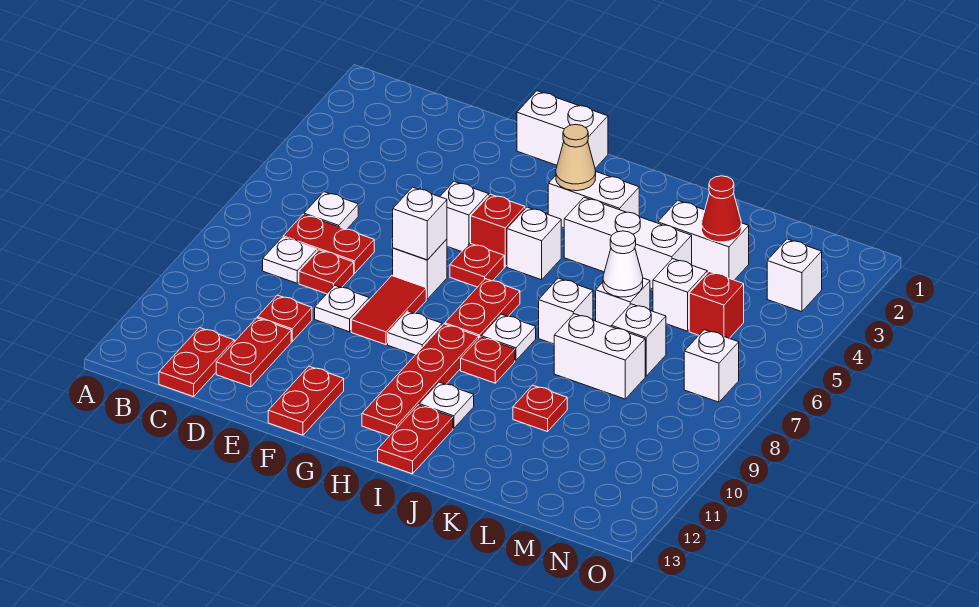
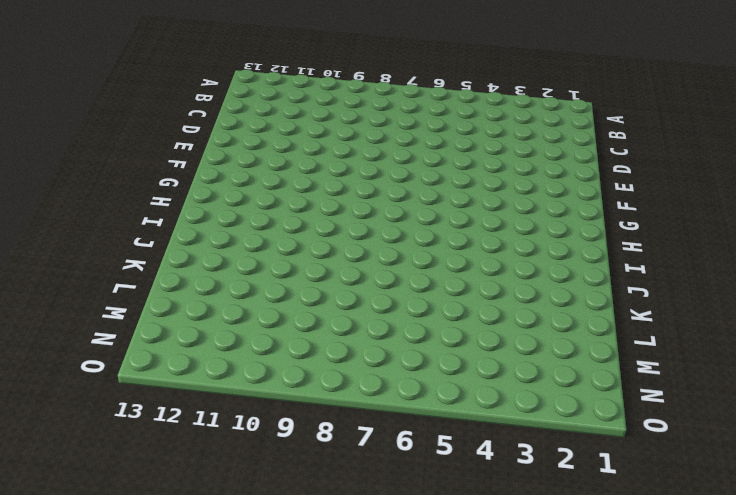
none -> white plate C6 level 1
none -> red plate C7:D7 level 1
none -> white plate C8 level 1
none -> red plate C12:C13 level 1

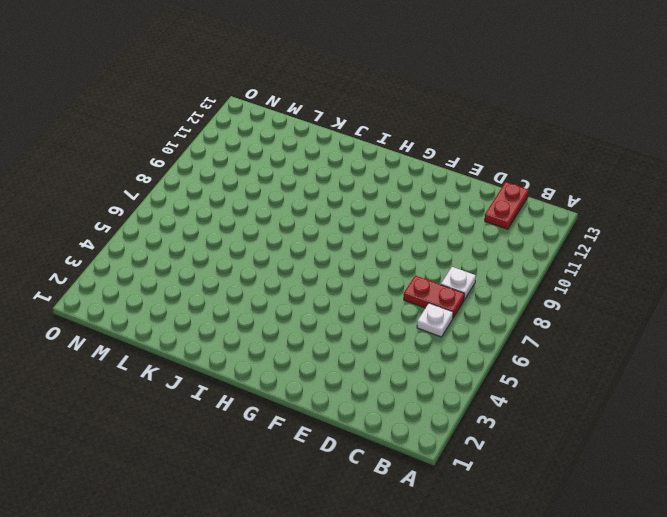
none -> red plate D8 level 1
none -> red plate D10 level 1
none -> red plate D11:D12 level 1
none -> white plate E9 level 1

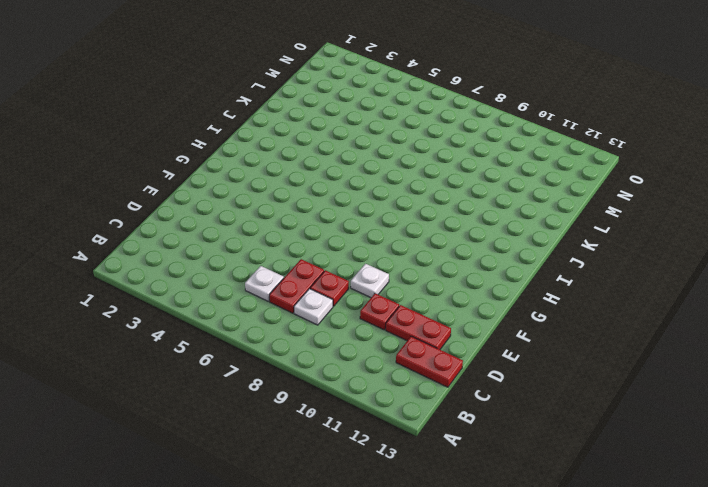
none -> white brick F1:G1 level 1
none -> white brick F5 level 1
none -> white brick F7 level 1
none -> red tile F8:F9 level 1

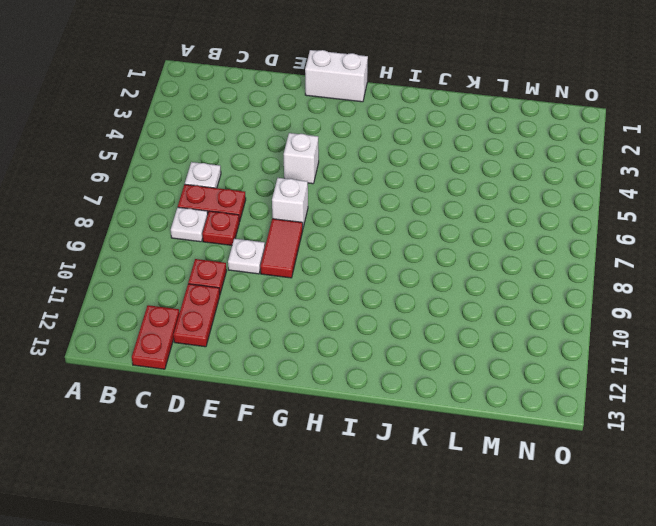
none -> red plate F12:F13 level 1
none -> red brick G5 level 1
none -> red plate G6 level 1
none -> white plate G9 level 1

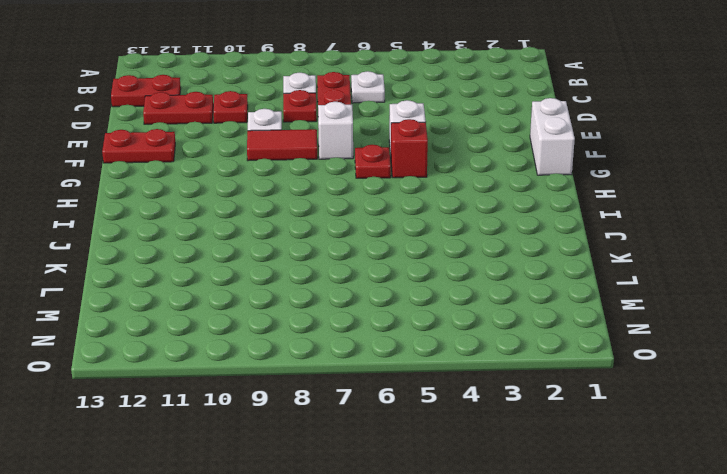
none -> white plate G9 level 1
none -> white brick H3:I3 level 1
none -> white brick H5 level 1
none -> red plate H7:H8 level 1

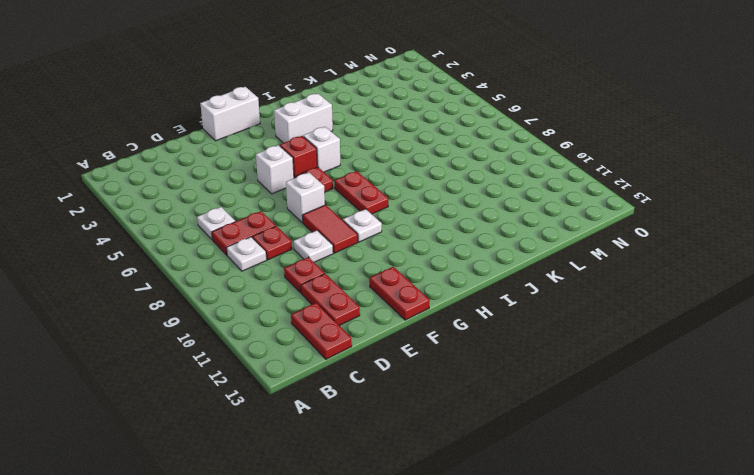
none -> red plate H9:H12 level 1
none -> white brick I4:K4 level 1
none -> white plate I8 level 1
none -> red plate I9 level 1

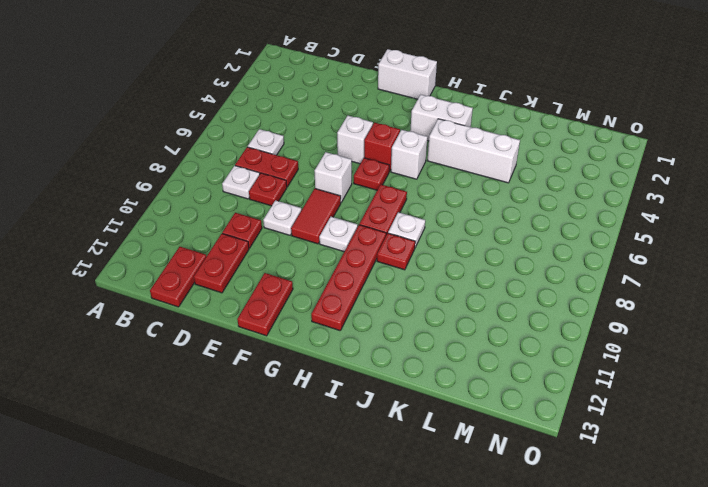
none -> white plate I11 level 1
none -> red plate I12:I13 level 1
none -> white brick J7 level 1
none -> white brick K3:L3 level 1

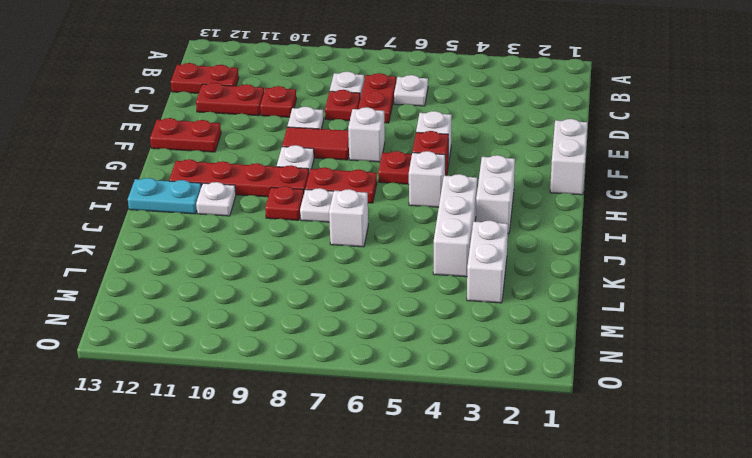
cyan plate I12:I13 level 1 -> red plate I12:I13 level 1
none -> white brick K6 level 1
none -> white brick K8:L8 level 1
none -> red plate K10 level 1
none -> white brick L5 level 1

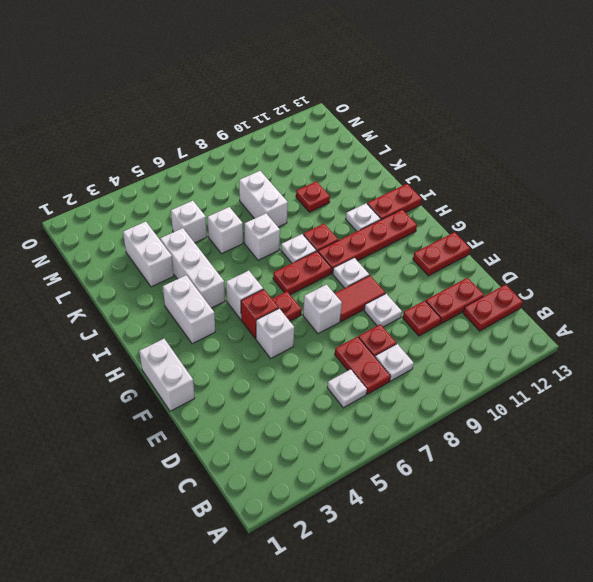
none -> white brick L7 level 1
none -> red brick M5 level 1
none -> white brick N3 level 1
none -> white brick N7 level 1

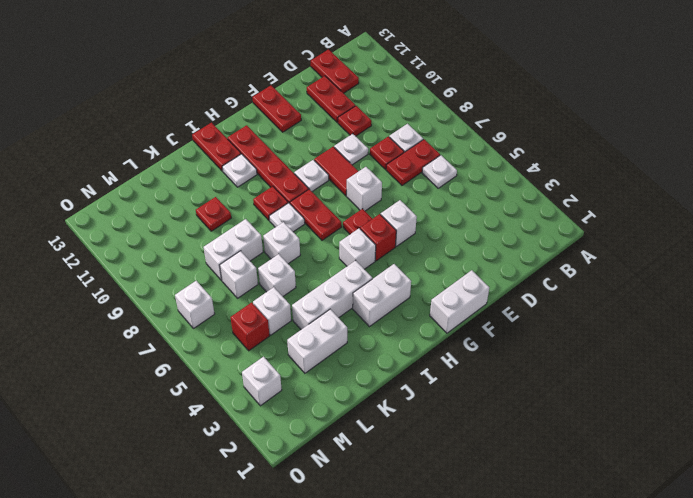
none -> white brick F7 level 2
none -> tan cone H3 level 2
none -> white cone K6 level 2
none -> red cone L3 level 2

